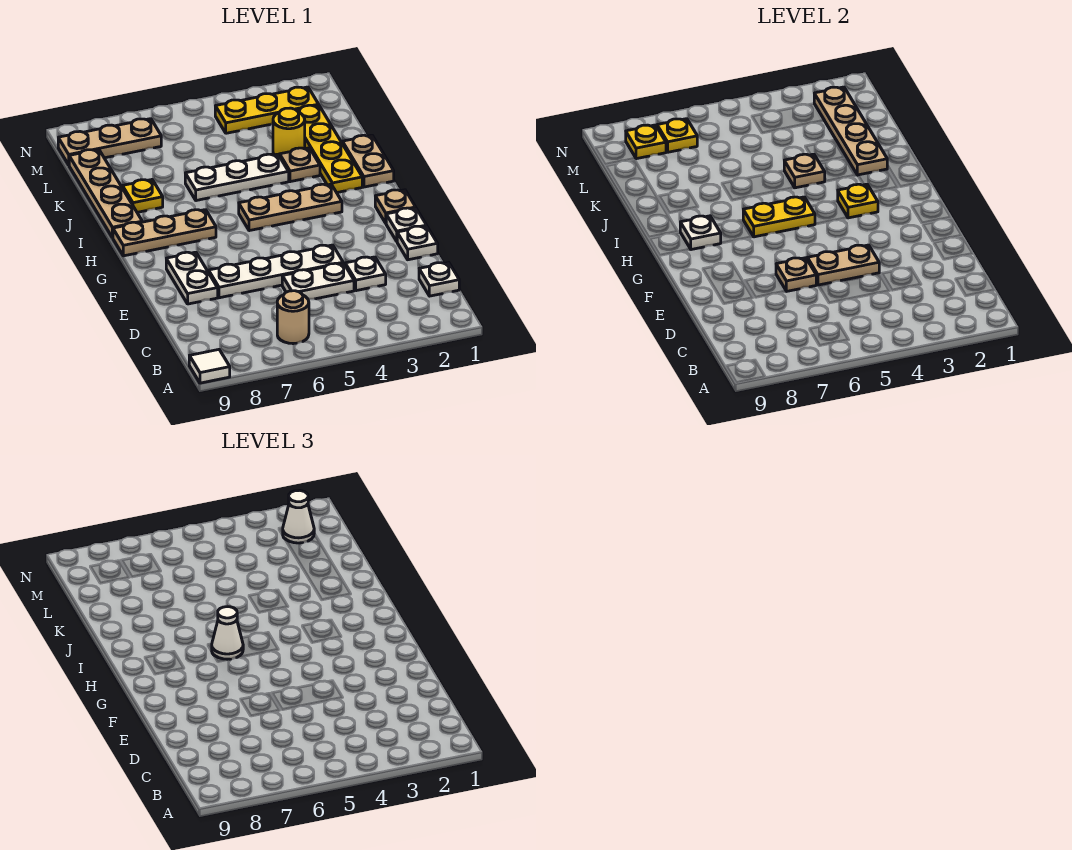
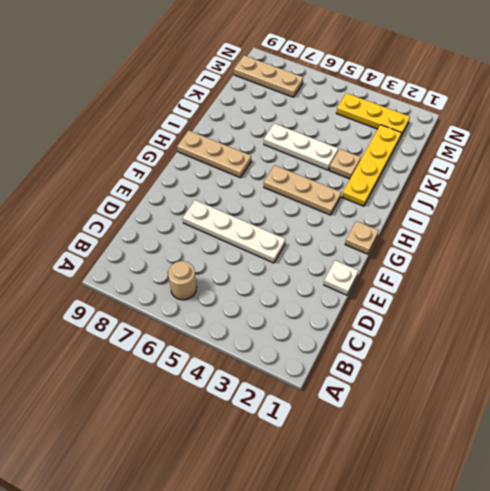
none -> white tile A9 level 1
none -> white plate C1 level 1
none -> white plate D3 level 1
none -> white plate D4:D5 level 1

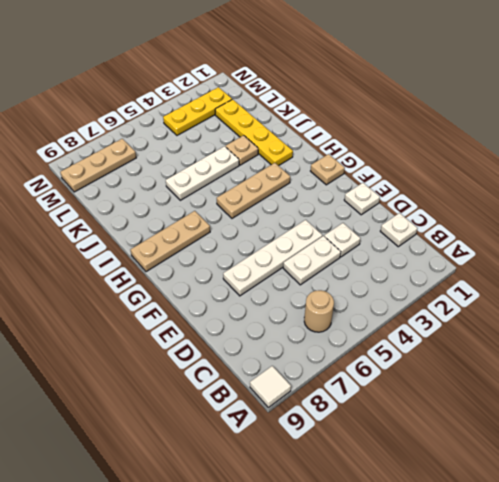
none -> white plate E8:F8 level 1
none -> white plate F1 level 1
none -> tan plate I1:J1 level 1
none -> tan plate I9:L9 level 1

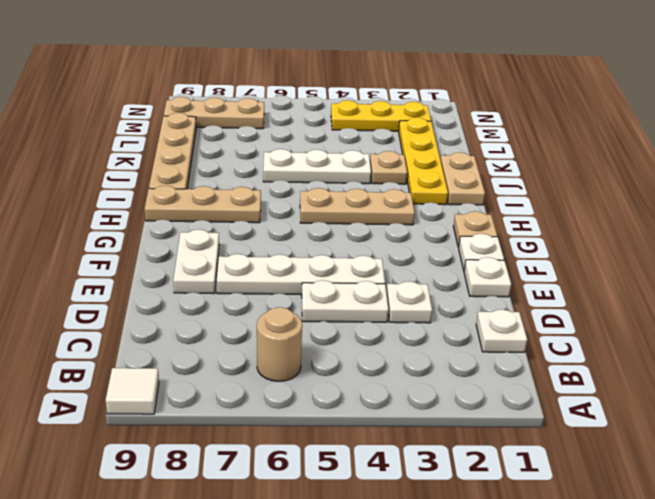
none -> yellow plate J8 level 1
none -> yellow round brick K3 level 1
none -> tan plate E4:E5 level 2
none -> tan plate E6 level 2

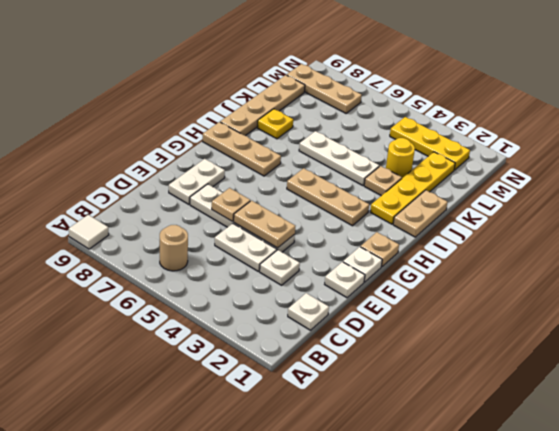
none -> yellow plate H3 level 2
none -> yellow plate H5:H6 level 2
none -> white plate H8 level 2
none -> tan plate J2:M2 level 2

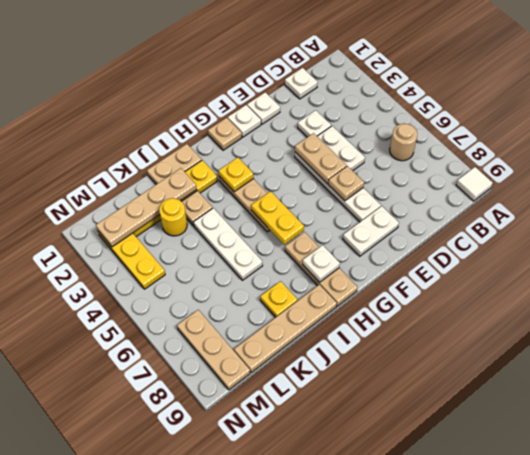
none -> tan plate J4 level 2
none -> yellow plate M7 level 2
none -> yellow plate M8 level 2
none -> white cone H6 level 3

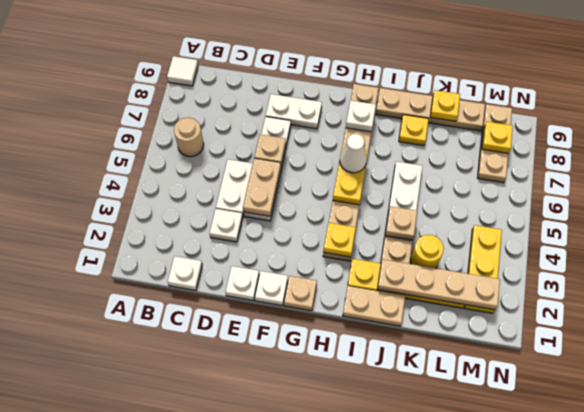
yellow plate K9 level 2 -> yellow plate M7 level 2
none -> white cone M2 level 3

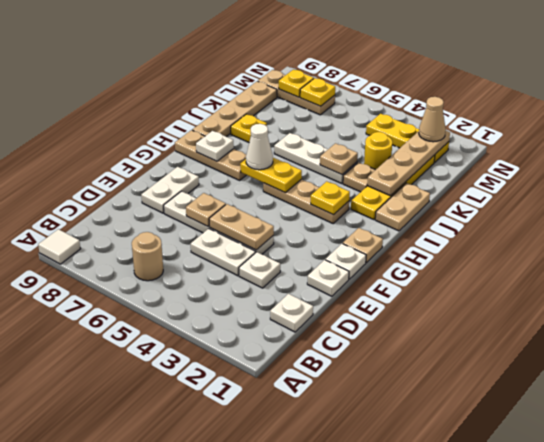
tan cone M2 level 3 -> white cone M2 level 3

